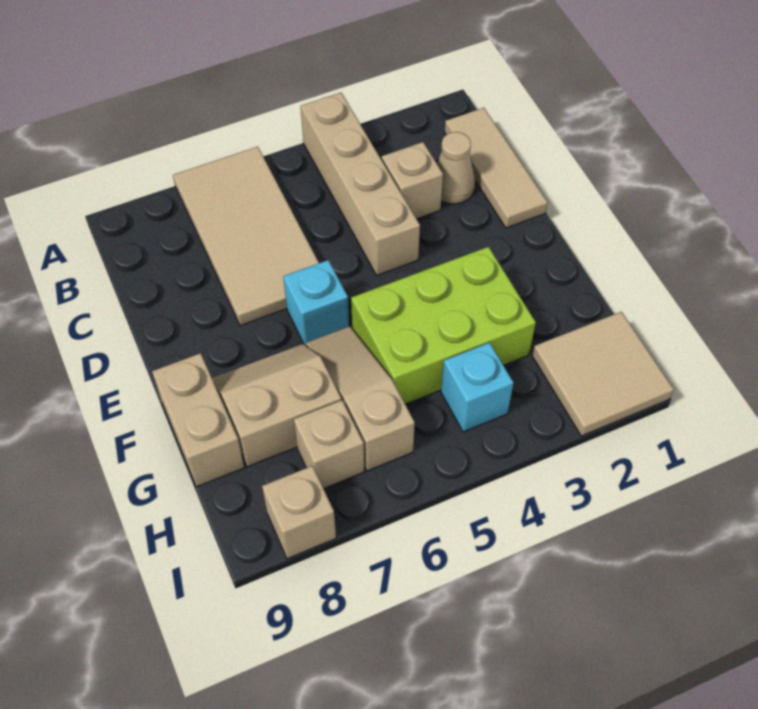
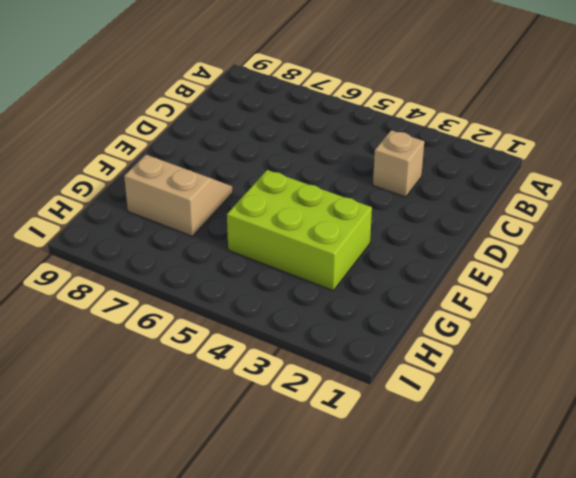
none -> tan brick A4:D4 level 1
none -> tan tile A6:D7 level 1
none -> tan tile B1:D1 level 1

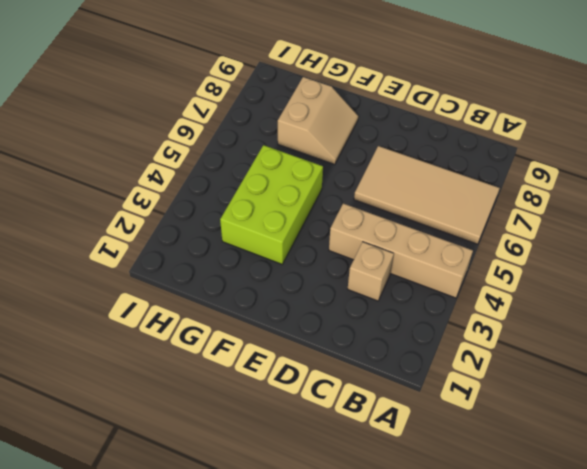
none -> tan tile B1:D1 level 1
none -> tan cone C2 level 1
none -> cyan brick E6 level 1

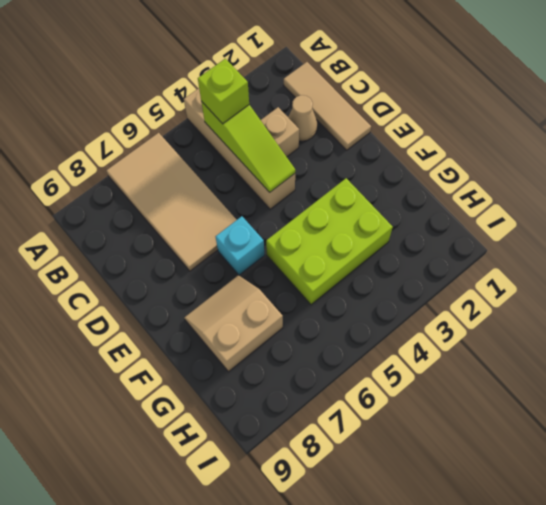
lime slope B4:D4 level 2 top B -> none
lime brick B4 level 3 -> none
none -> tan slope F6:H6 level 1 top H
none -> tan brick F9:G9 level 1
none -> tan tile H1:I2 level 1

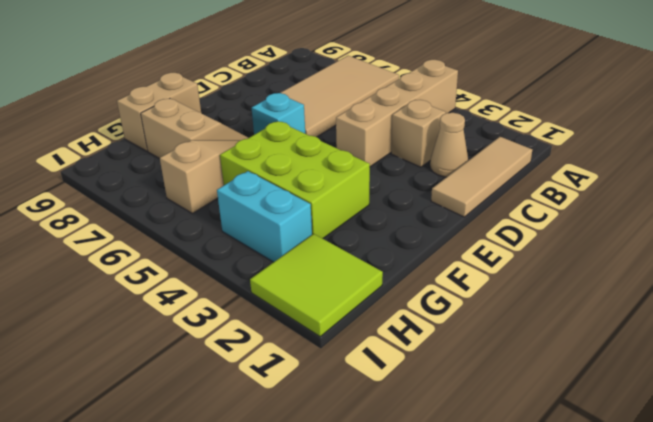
lime tile H1:I2 level 1 -> tan tile H1:I2 level 1
cyan brick H3:H4 level 1 -> cyan brick H4 level 1
none -> tan brick H7 level 1
none -> tan brick I8 level 1

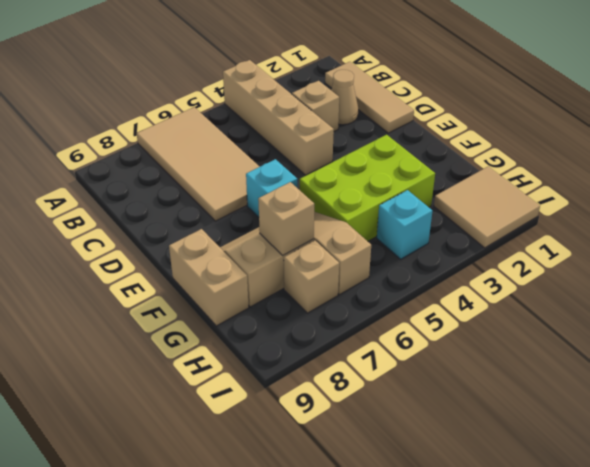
tan brick G7 level 2 -> tan brick I8 level 1

